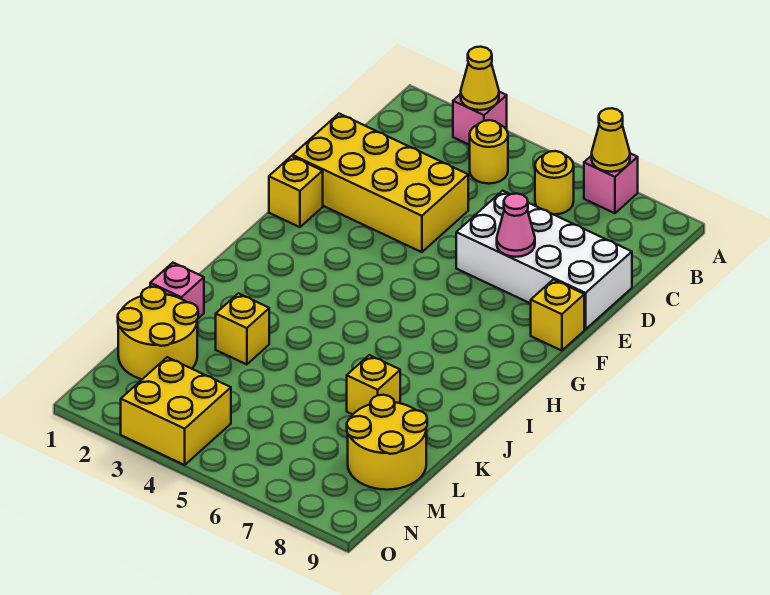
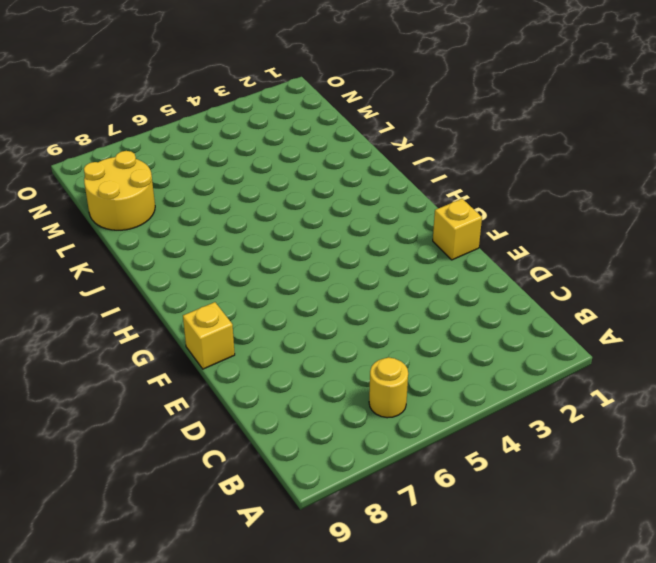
none -> pink brick A3 level 1
none -> pink brick A7 level 1
none -> yellow round brick B4 level 1

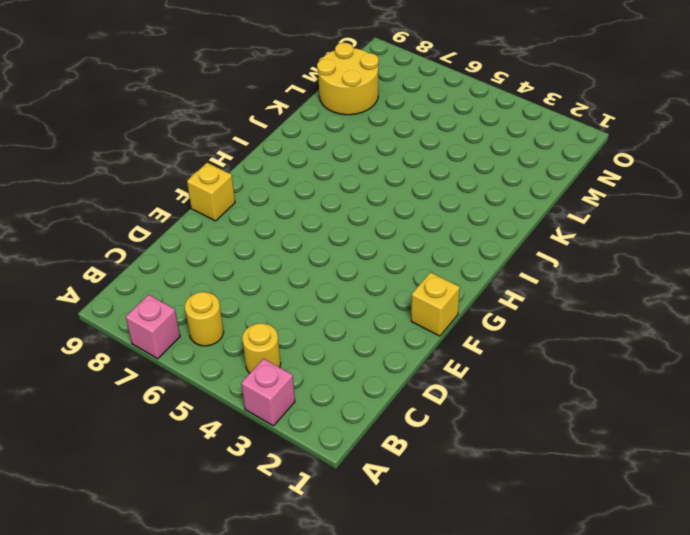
none -> yellow brick D1:E4 level 1
none -> white brick D6:E9 level 1
none -> pink brick K1 level 1

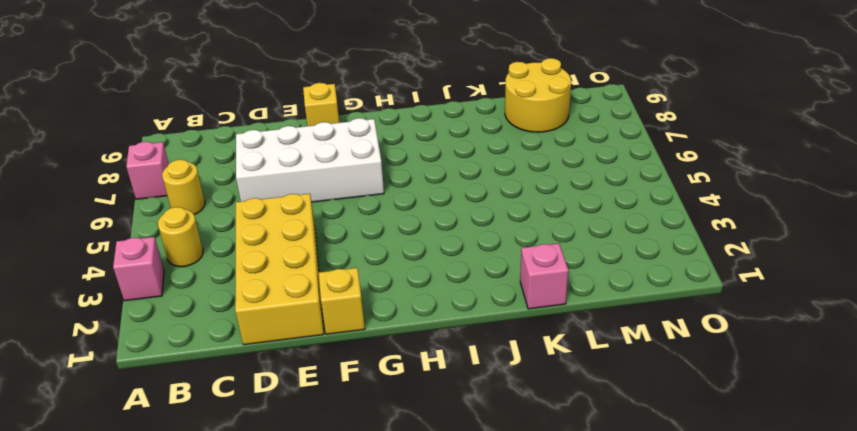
white brick D6:G7 level 1 -> white brick D6:E9 level 1
none -> yellow brick K3 level 1
none -> yellow brick K7 level 1
none -> yellow round brick L1:M2 level 1

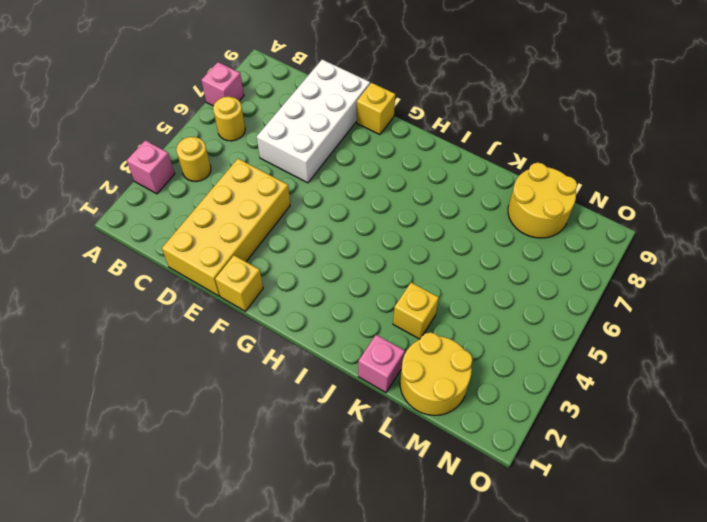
none -> yellow brick K7 level 1
none -> yellow brick N3:O4 level 1
none -> yellow cone A3 level 2

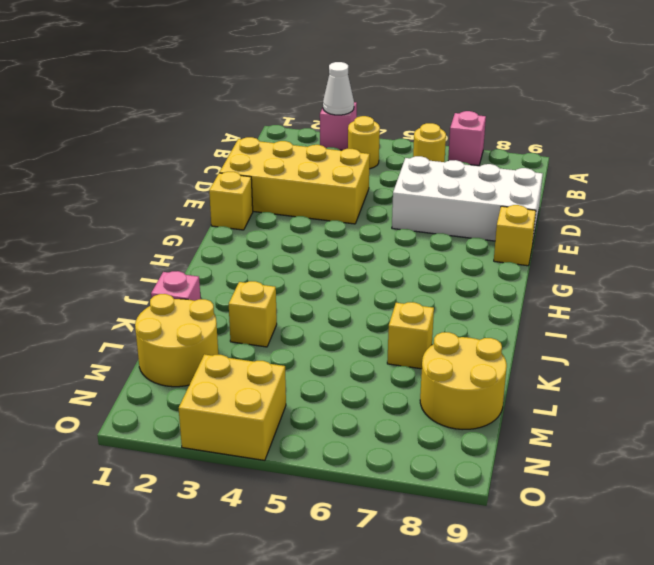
white cone A3 level 2 -> yellow cone A3 level 2
none -> yellow cone A7 level 2
none -> pink cone E7 level 2

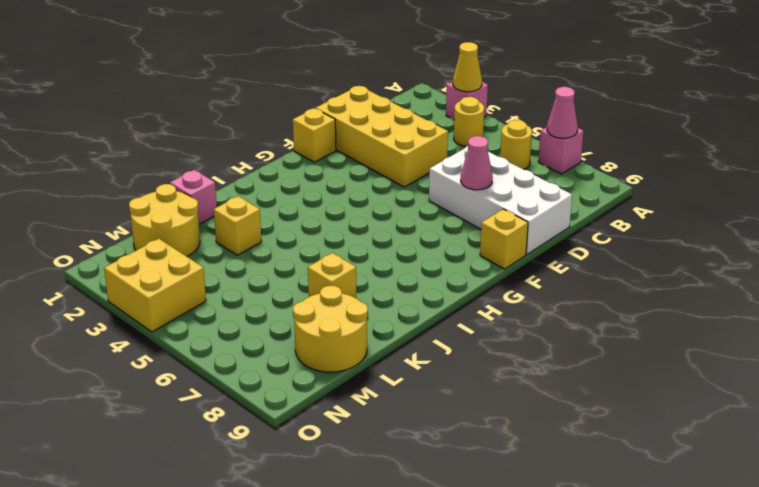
pink cone A7 level 2 -> yellow cone A7 level 2

